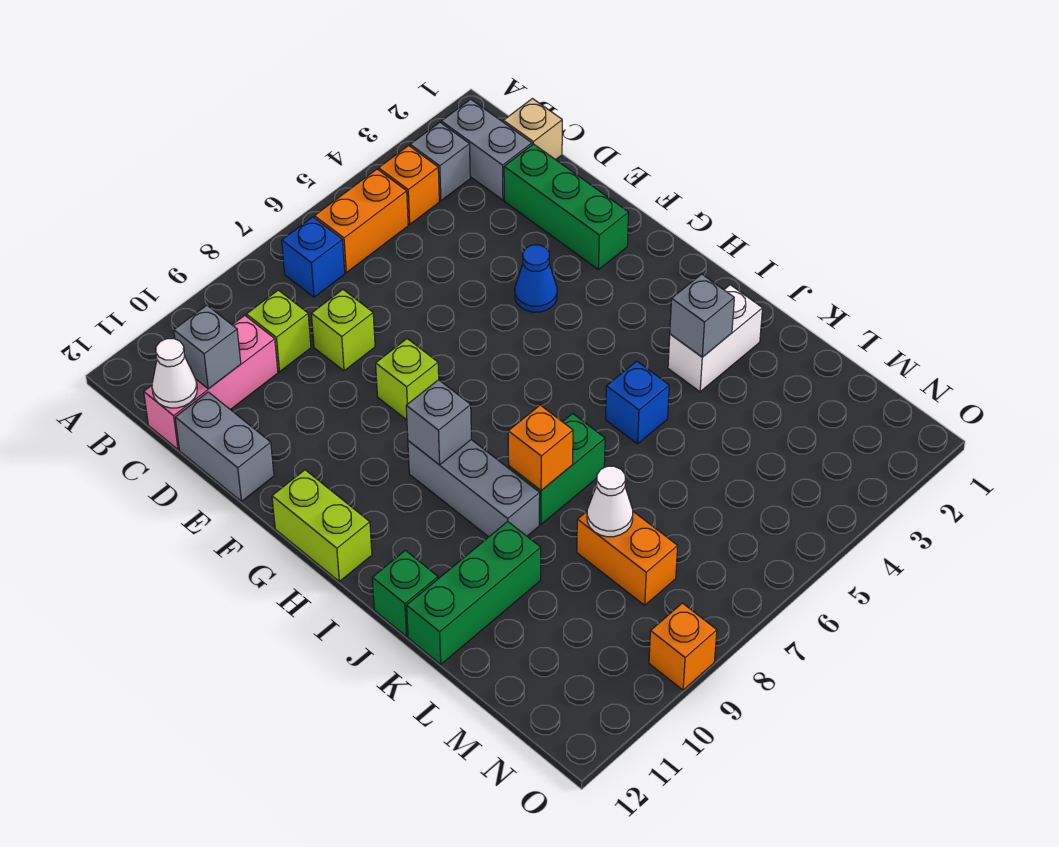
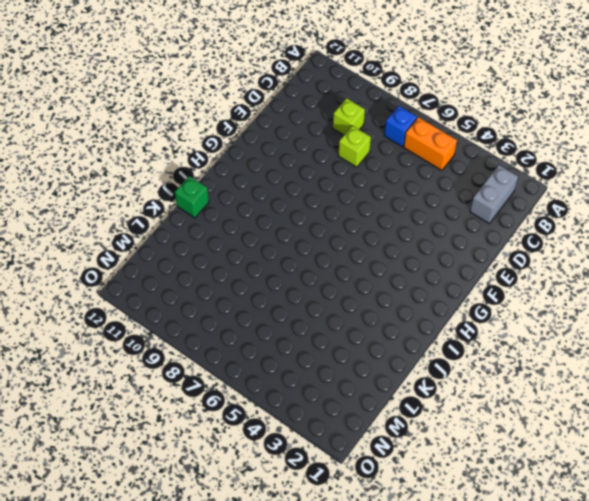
none -> grey brick B3 level 1
none -> orange brick B4 level 1
none -> tan brick C1 level 1

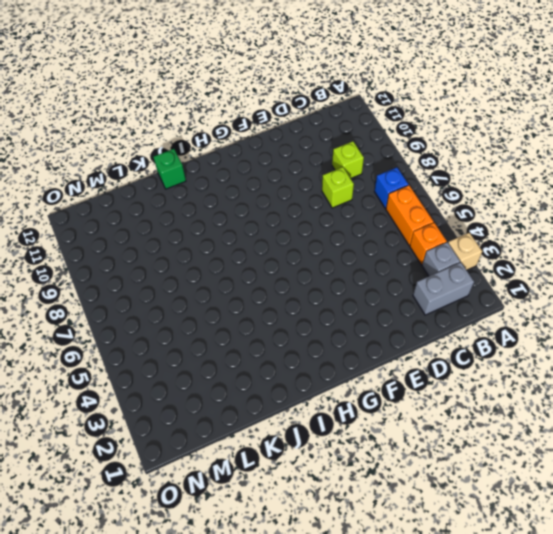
tan brick A3 level 1 -> tan brick C1 level 1
none -> pink brick C10:C12 level 1
none -> green brick D2:F2 level 1
none -> grey brick D12:E12 level 1

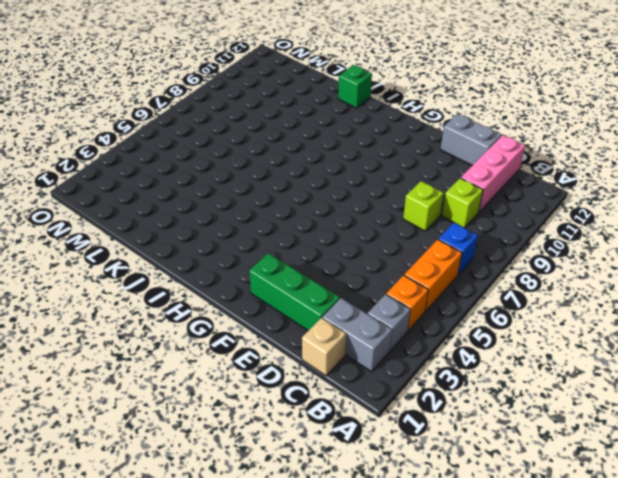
none -> blue cone F4 level 1
none -> lime brick F8 level 1
none -> lime brick G12:H12 level 1

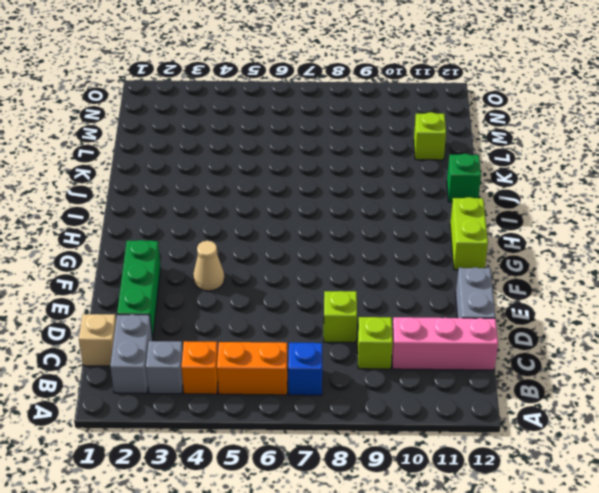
tan cone F4 level 1 -> blue cone F4 level 1
lime brick L11 level 1 -> lime brick F8 level 1
none -> grey brick H9:J9 level 1
none -> white brick J2:J3 level 1
none -> blue brick J5 level 1

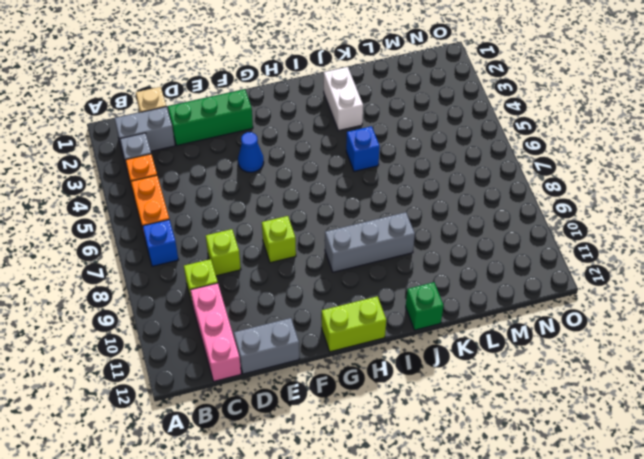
none -> green brick J7:J8 level 1
none -> green brick K10:K12 level 1
none -> orange brick L8:M8 level 1

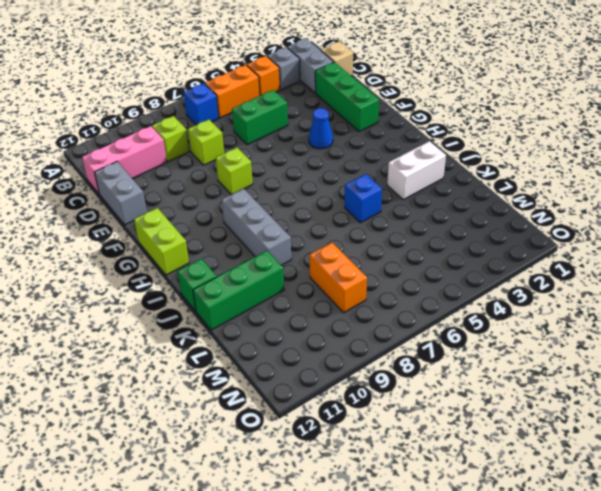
green brick D5:D6 level 1 -> green brick J7:J8 level 1
none -> orange brick O9 level 1
none -> grey brick C11 level 2
none -> white cone C12 level 2

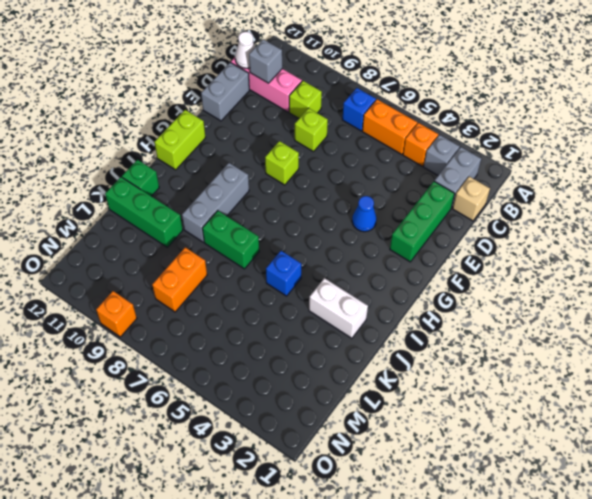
none -> grey brick H9 level 2
none -> grey brick J3 level 2
none -> orange brick J8 level 2

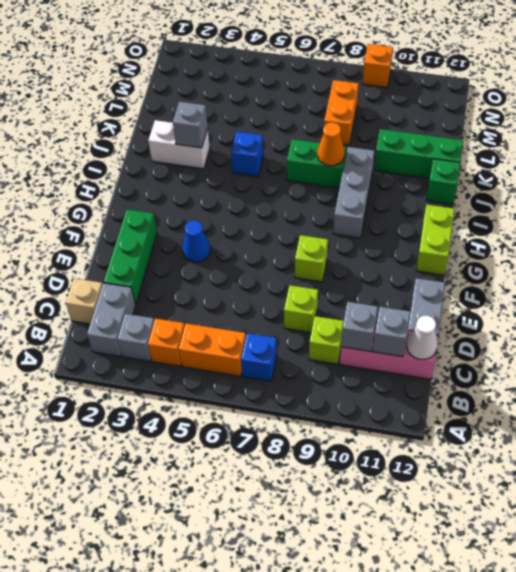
grey brick C10 level 2 -> grey brick H9 level 2
orange cone J8 level 2 -> orange brick J8 level 2
none -> white cone L8 level 2

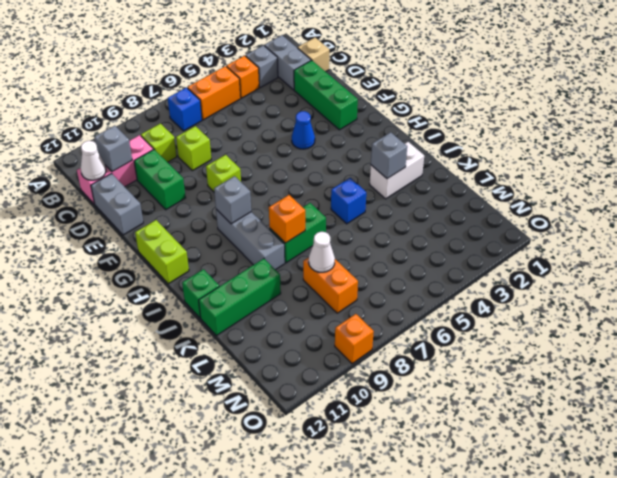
green brick D10:E10 level 1 -> none

